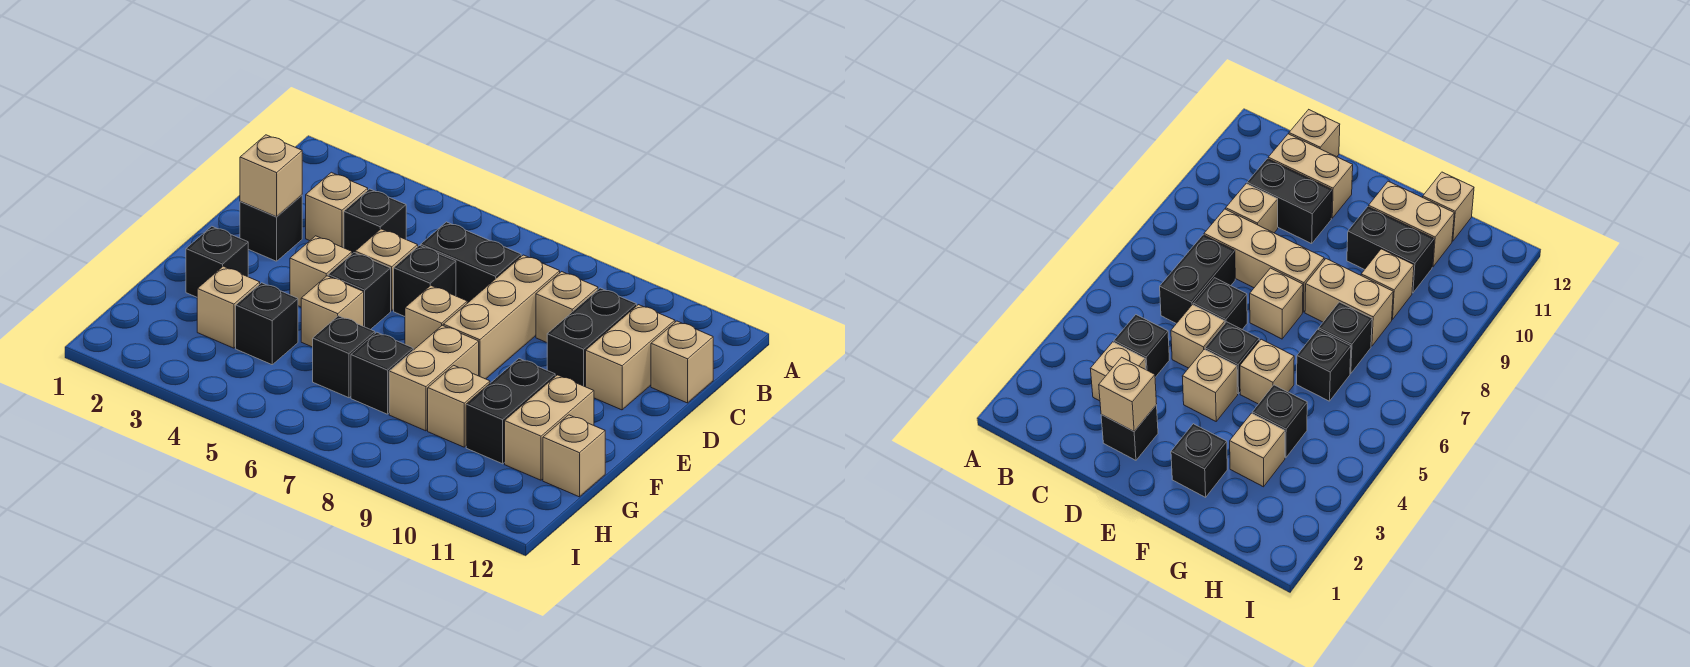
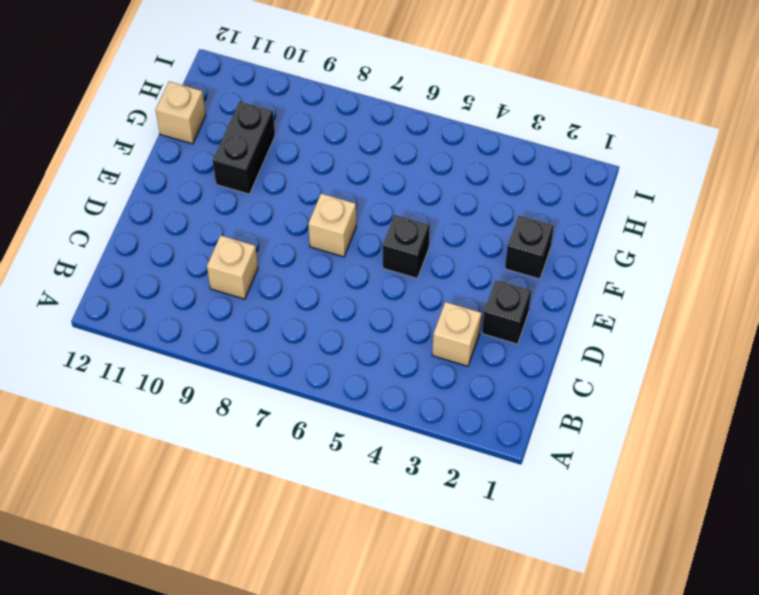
none -> black brick C4 level 1
none -> black brick C6:C7 level 1
none -> tan brick C8:E8 level 1

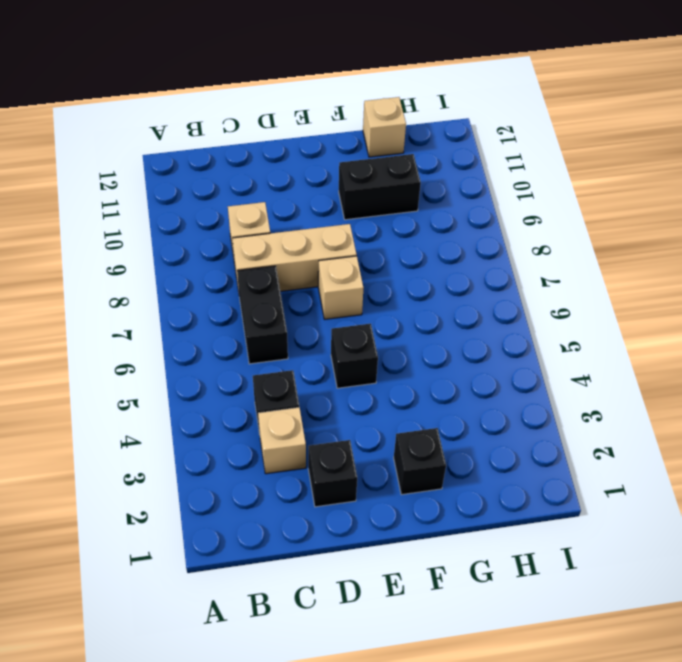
none -> black brick C10:D10 level 1
none -> tan brick C11:D11 level 1
none -> tan brick C12 level 1

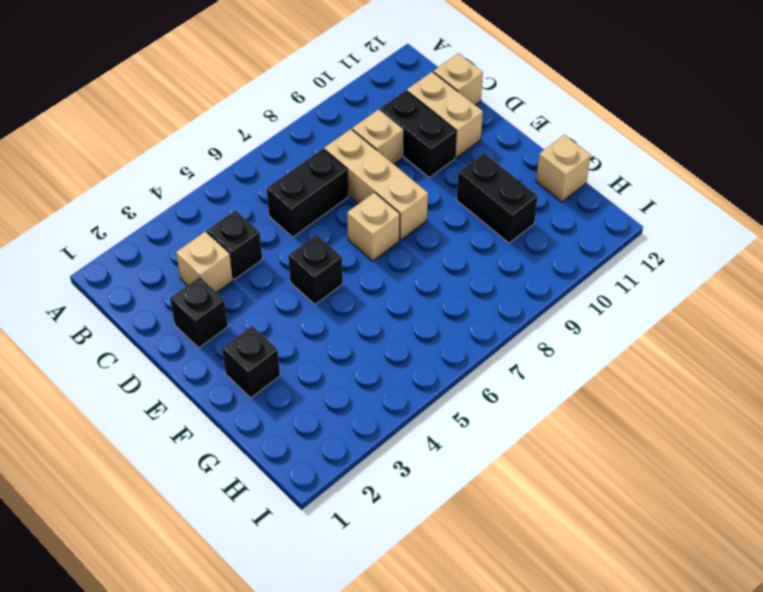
none -> tan brick D5 level 1
none -> black brick D6 level 1
none -> tan brick E4 level 1

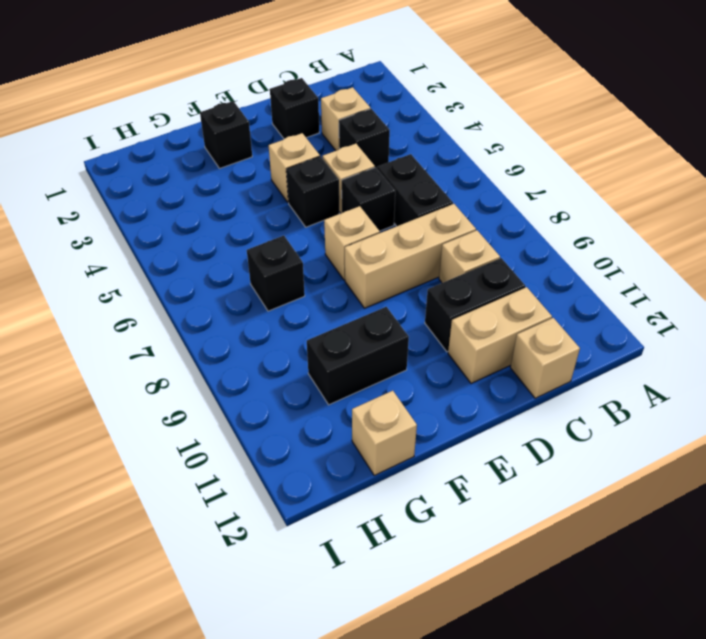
none -> tan brick F5 level 1
none -> tan brick F8:G8 level 1
none -> tan brick F11:G11 level 1

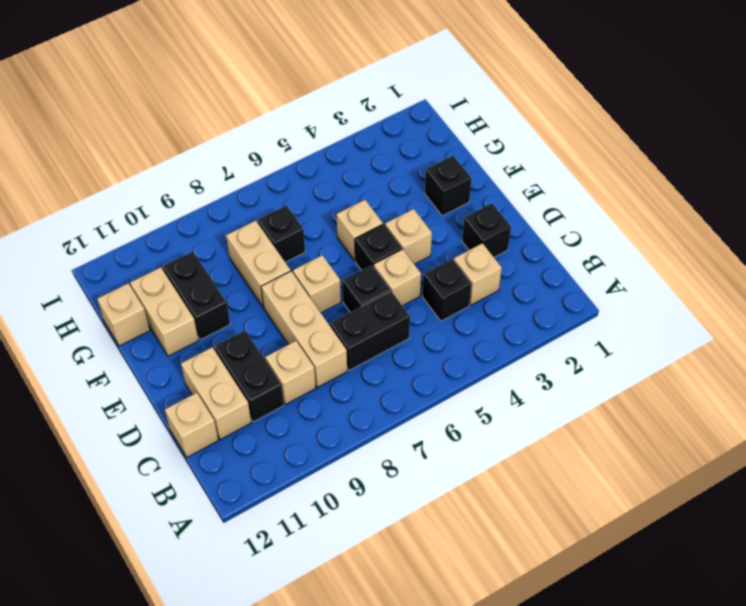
none -> tan brick G3 level 1
none -> black brick G4 level 1
none -> black brick G6 level 1

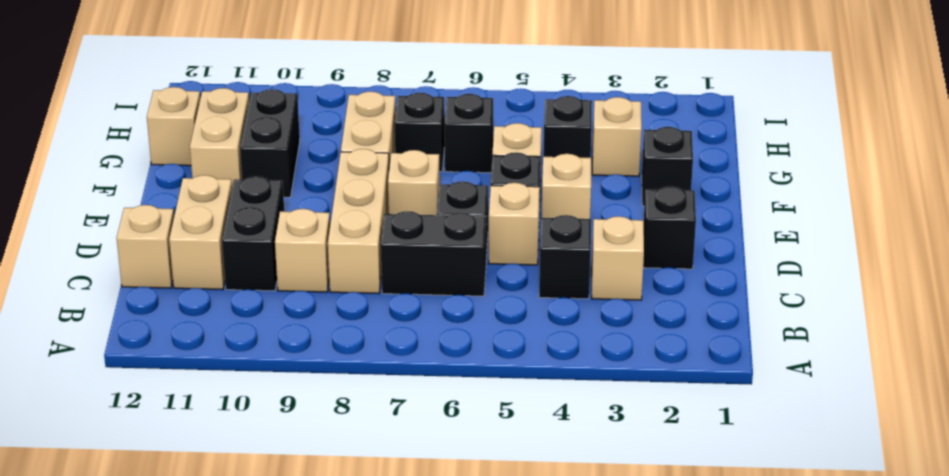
none -> tan brick G9 level 1
none -> tan brick D2 level 2

